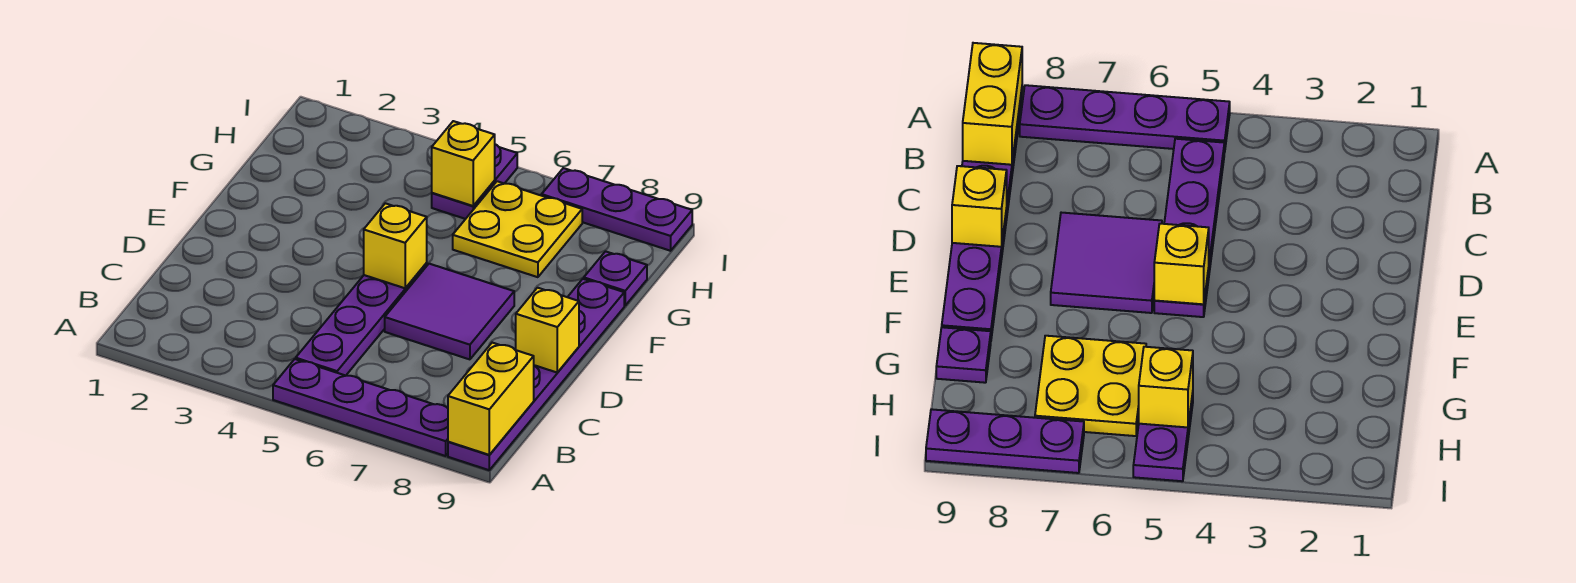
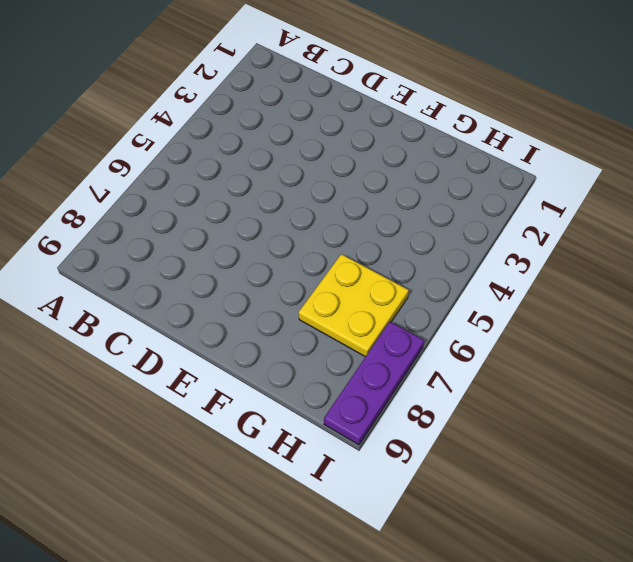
none -> purple plate A5:A8 level 1
none -> purple plate A9:F9 level 1
none -> purple plate B5:E5 level 1

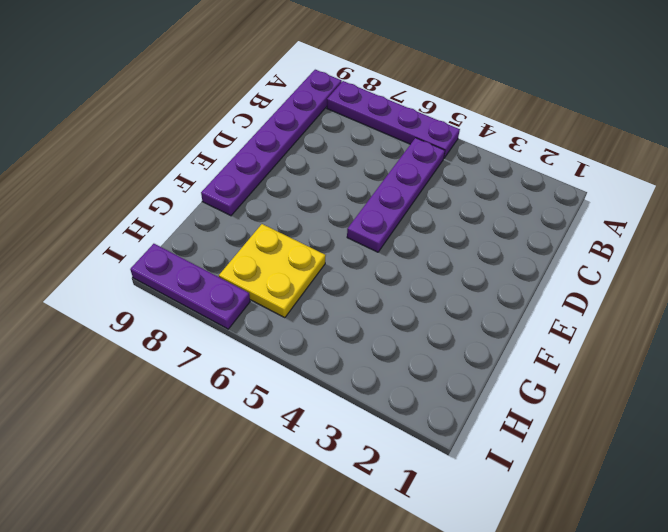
none -> purple tile D6:E7 level 1
none -> purple plate G9 level 1
none -> purple plate H5:I5 level 1

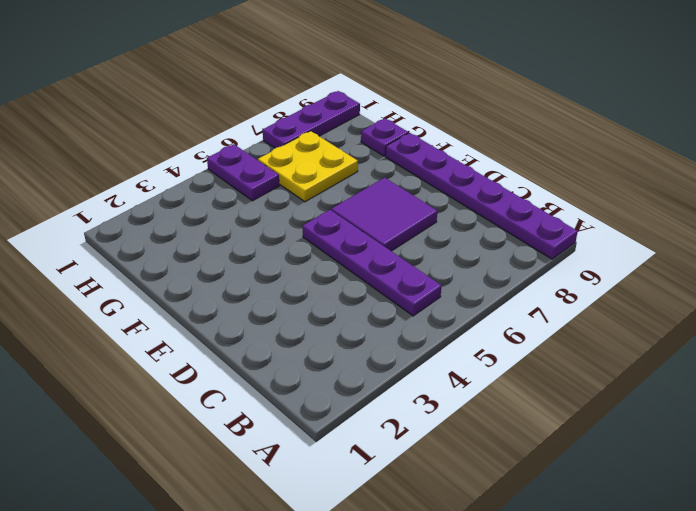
none -> purple plate A5:A8 level 1
none -> yellow brick A9:B9 level 2
none -> yellow brick D9 level 2

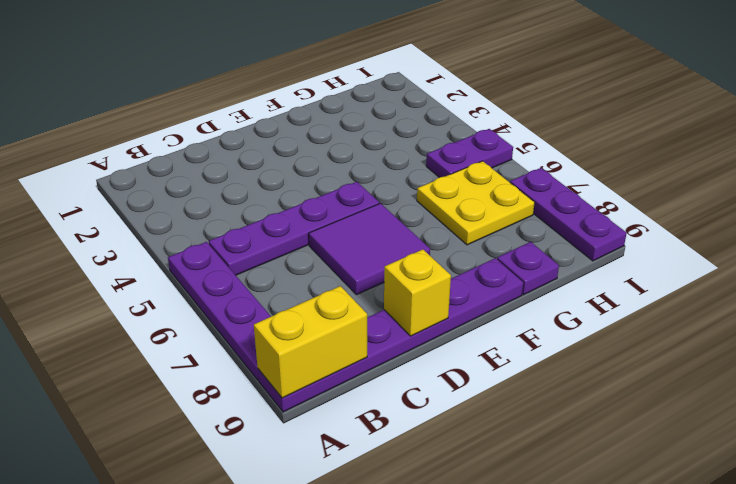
none -> yellow brick E5 level 2
none -> yellow brick H5 level 2

